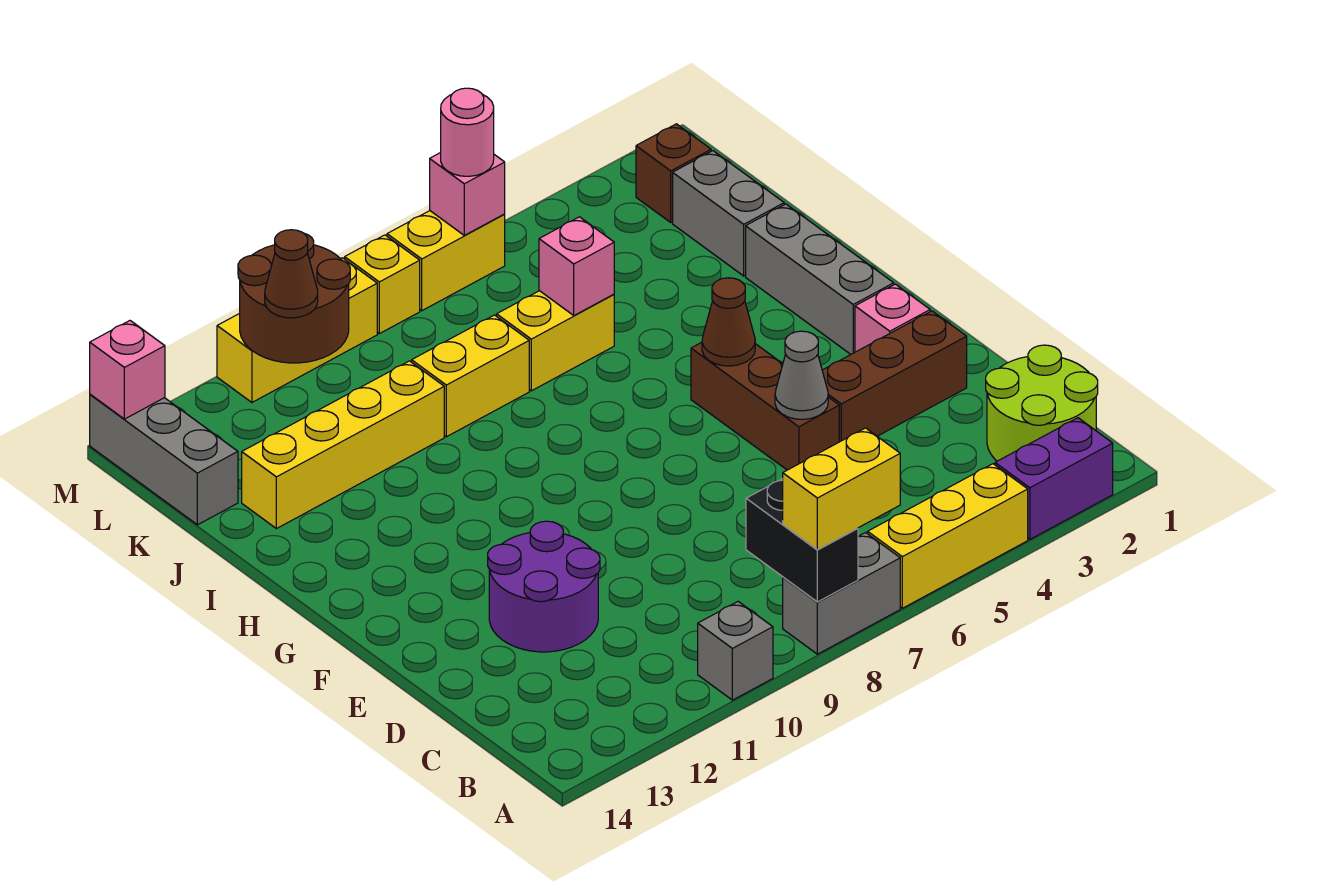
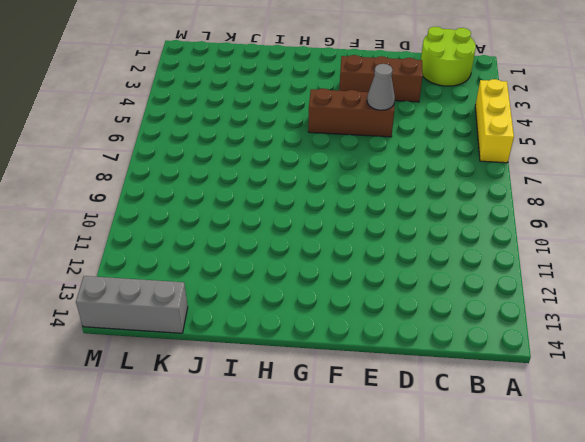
brown brick D3:F3 level 1 -> brown brick E2:E4 level 1
none -> purple brick A2:A3 level 1
none -> grey brick A7:A8 level 1
none -> grey brick A10 level 1

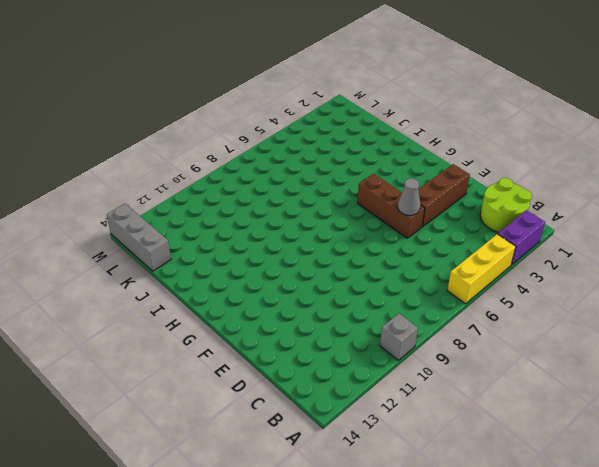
none -> grey brick A7:A8 level 1
none -> purple round brick D11:E12 level 1
none -> pink brick F2 level 1

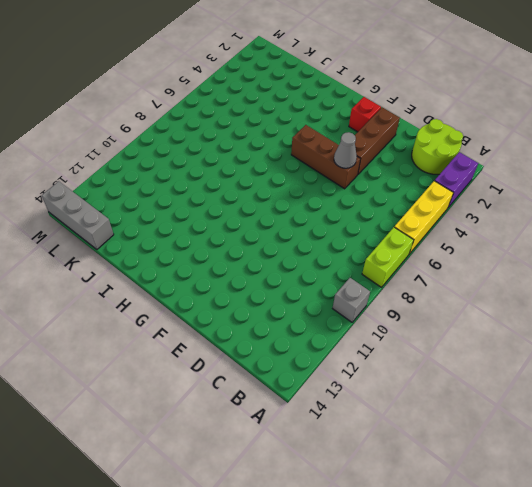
lime brick A7:A8 level 1 -> grey brick A7:A8 level 1
red brick F2 level 1 -> pink brick F2 level 1
none -> purple round brick D11:E12 level 1
none -> grey brick G2:I2 level 1
none -> grey brick J2:K2 level 1

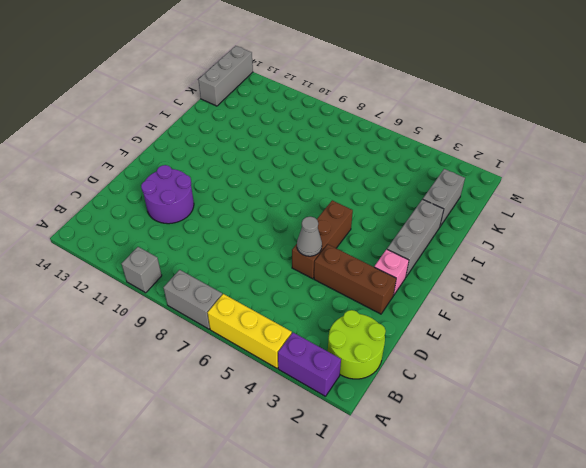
none -> yellow brick J6:J7 level 1
none -> yellow brick J8:J9 level 1
none -> yellow brick J10:J13 level 1

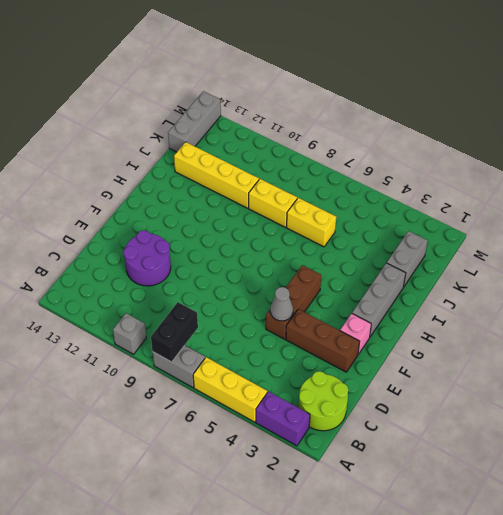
none -> brown brick L2 level 1
none -> yellow brick M6:M7 level 1
none -> yellow brick M8 level 1

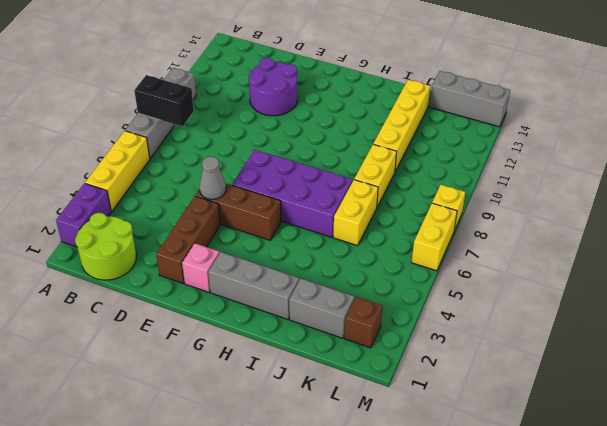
purple brick F6:I7 level 1 -> none
none -> yellow brick M9:M11 level 1
none -> brown cone G5 level 2
none -> pink brick J6 level 2

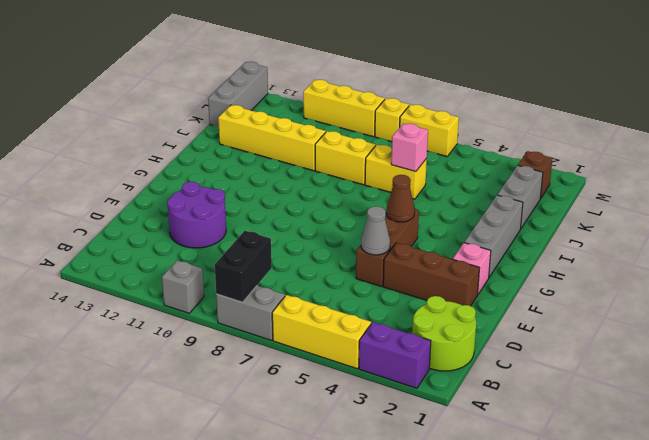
none -> brown round brick L10:M11 level 2
none -> pink brick M6 level 2
none -> pink brick M14 level 2

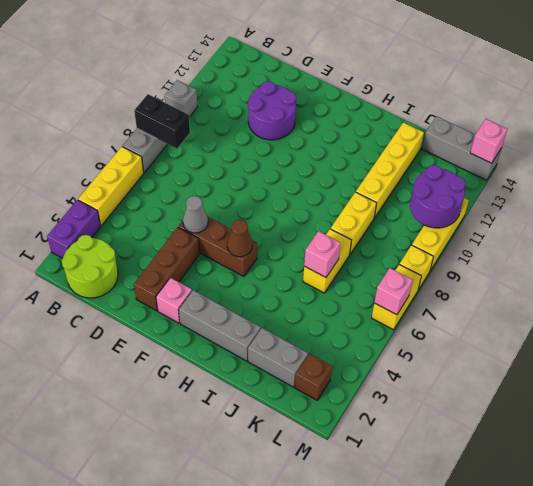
purple round brick L10:M11 level 2 -> brown round brick L10:M11 level 2
none -> yellow brick A7:A8 level 3
none -> brown cone L11 level 3
none -> pink round brick M6 level 3

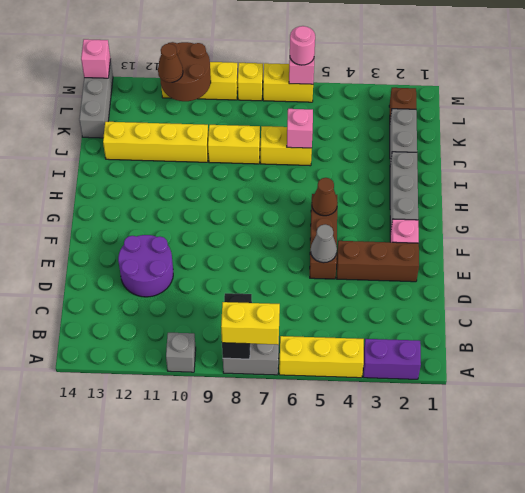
none -> lime round brick B1:C2 level 1

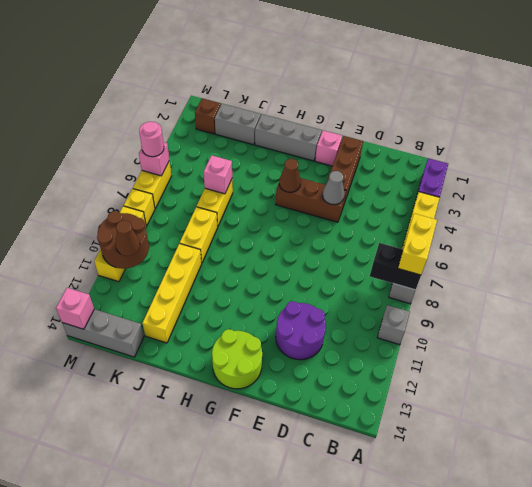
lime round brick F13:G14 level 1 -> lime round brick B1:C2 level 1

